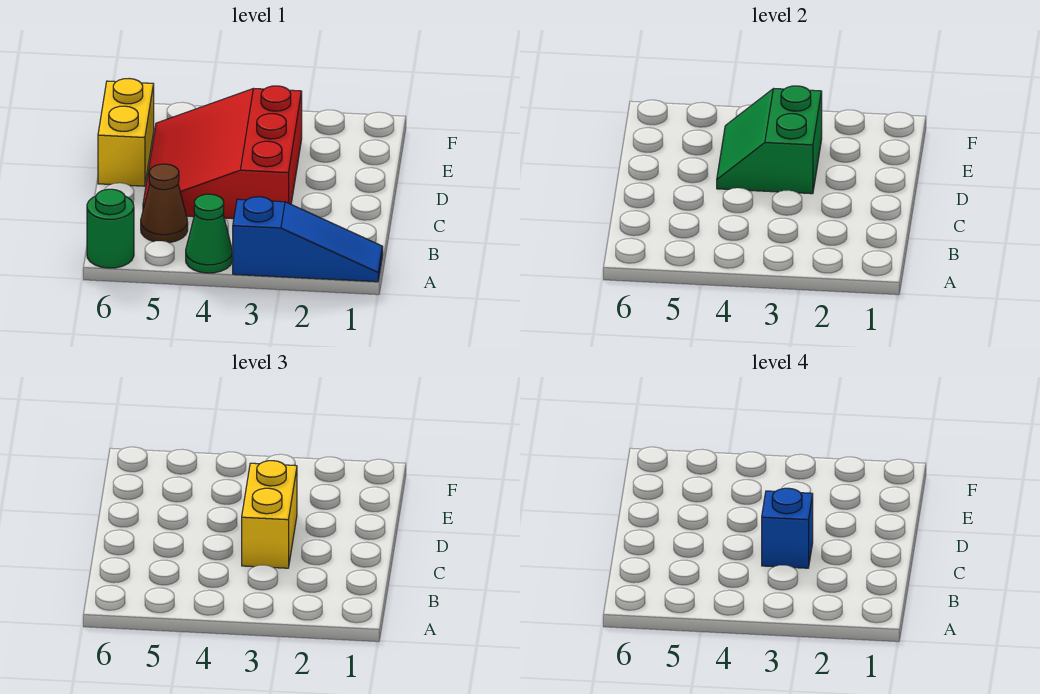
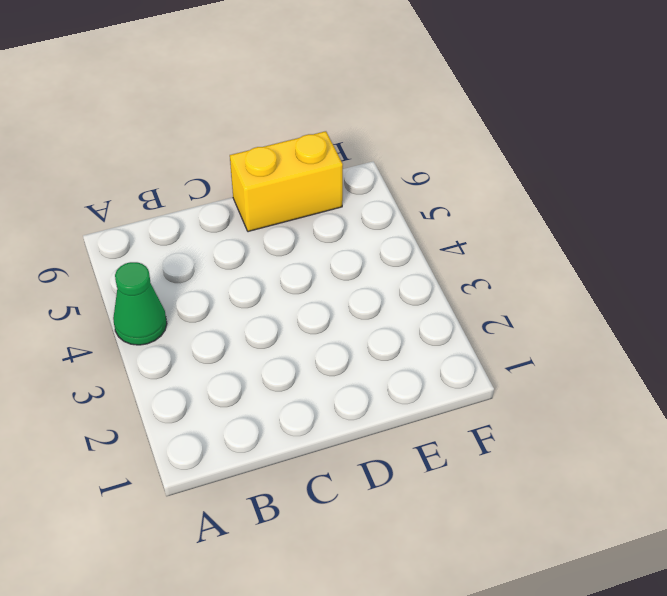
none -> blue slope A1:A3 level 1 top 3
none -> green round brick A6 level 1

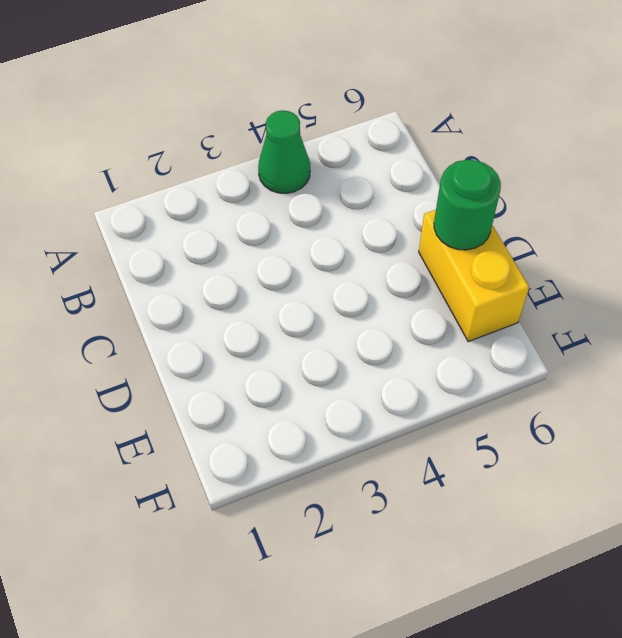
green round brick D6 level 2 -> green round brick A6 level 1
none -> blue slope A1:A3 level 1 top 3
none -> brown cone B5 level 1

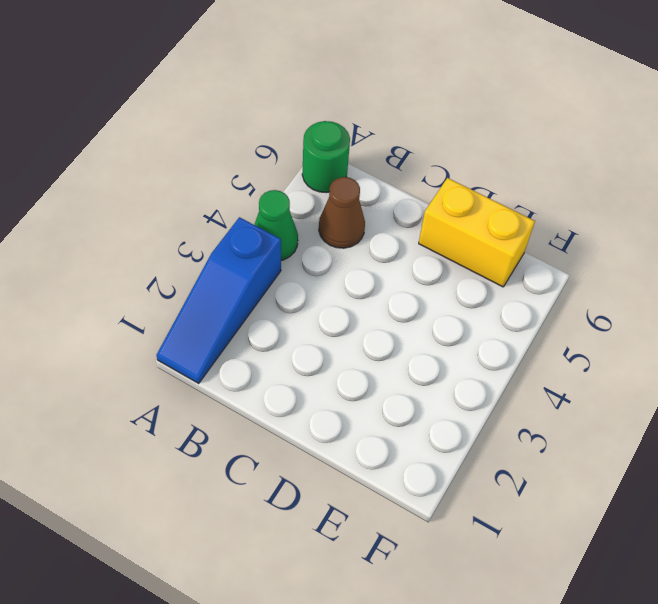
none -> red slope C3:E5 level 1 top 3
none -> green slope D3:E4 level 2 top 3

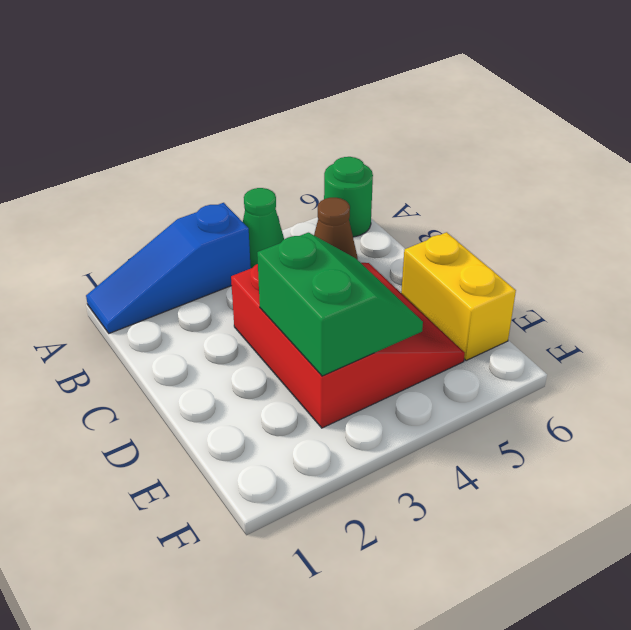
none -> yellow brick C3:D3 level 3
none -> blue brick C3 level 4

